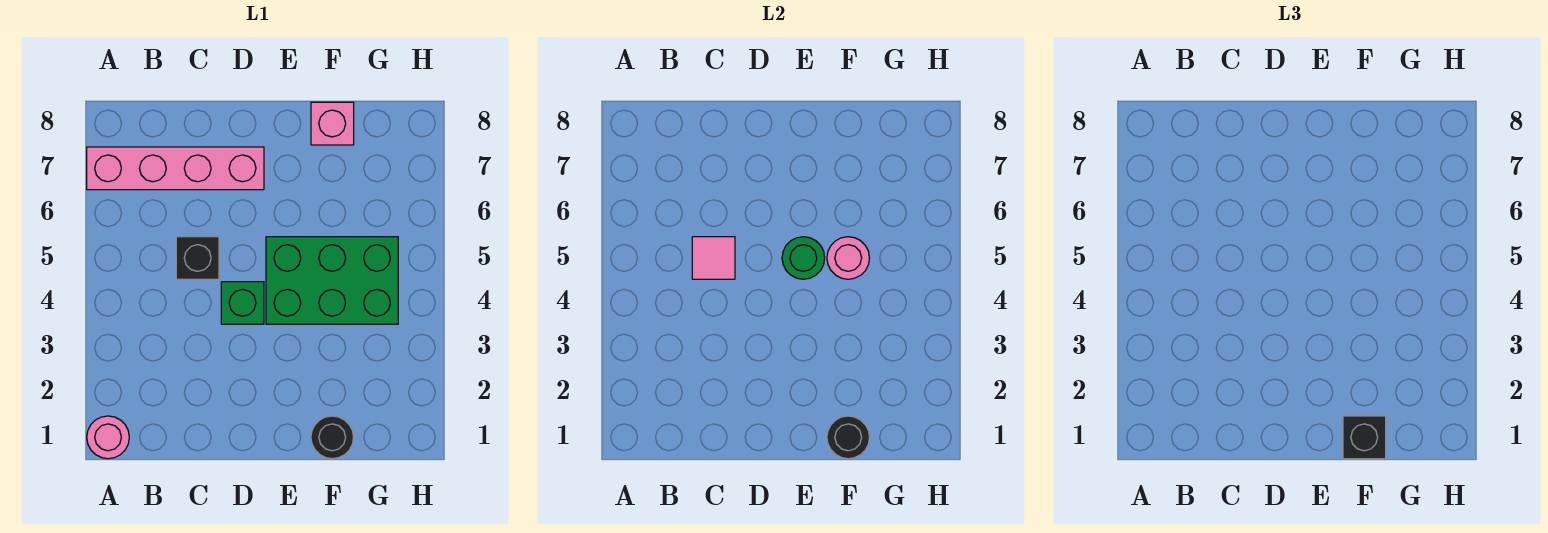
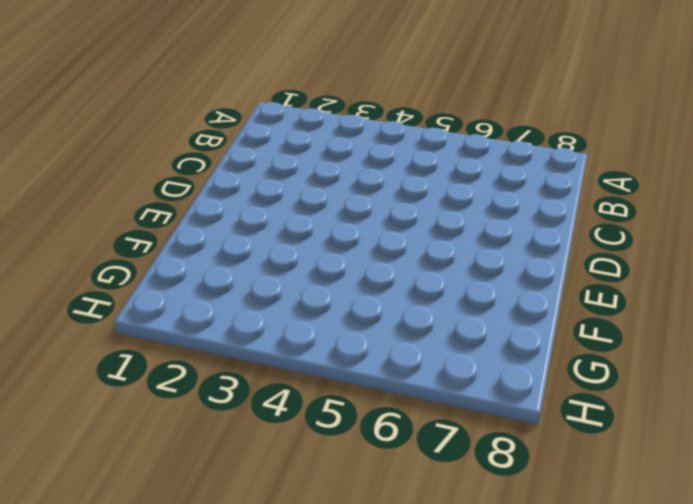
none -> pink round brick A1 level 1
none -> pink brick A7:D7 level 1
none -> black brick C5 level 1

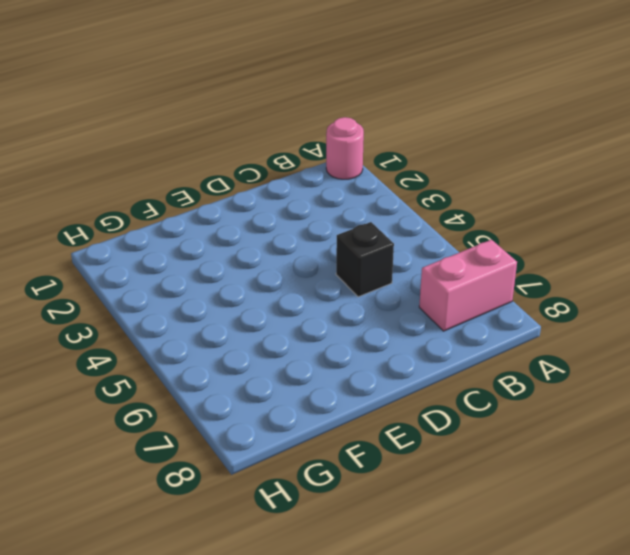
pink brick A7:B7 level 1 -> pink brick A7:D7 level 1
none -> green brick D4 level 1
none -> green brick E4:G5 level 1
none -> black round brick F1 level 1

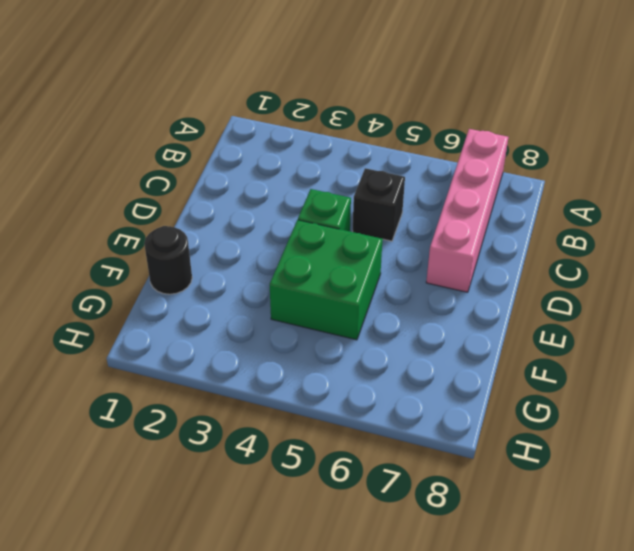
green brick E4:F5 level 1 -> green brick E4:G5 level 1
none -> pink round brick A1 level 1
none -> pink brick F8 level 1
none -> pink tile C5 level 2

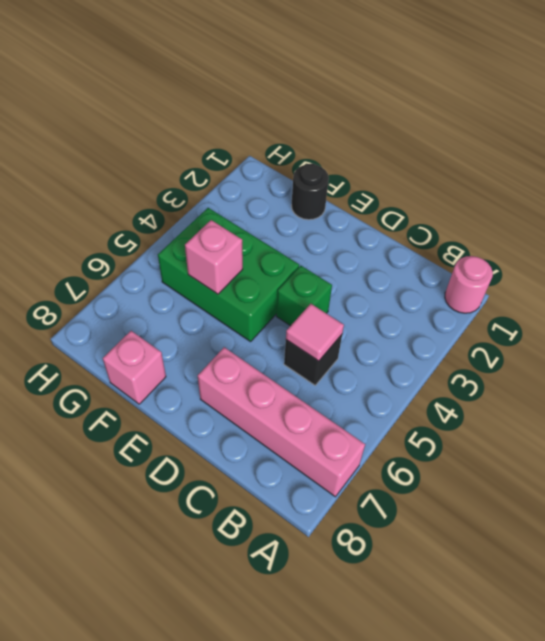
pink brick F5 level 2 -> pink round brick F5 level 2
none -> green round brick E5 level 2
none -> black round brick F1 level 2
none -> black brick F1 level 3

